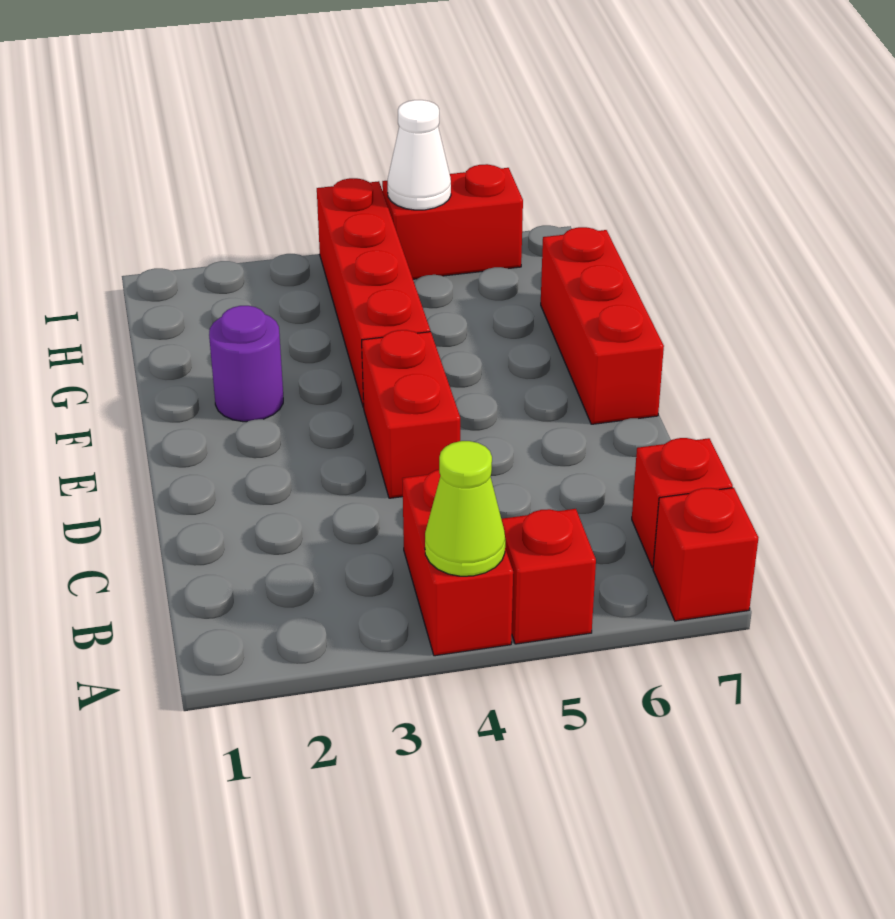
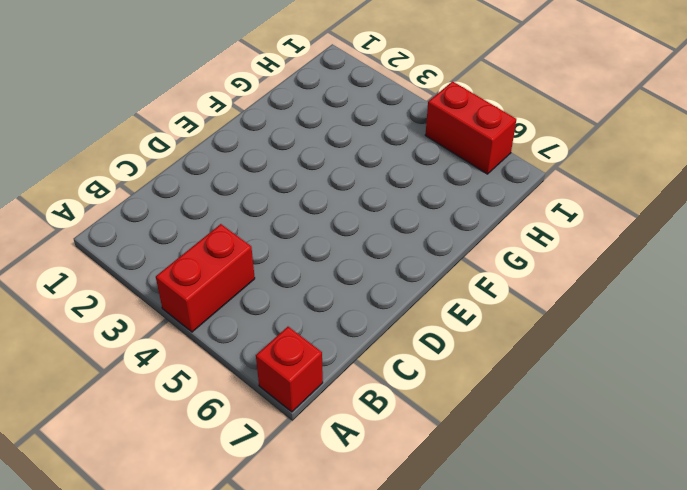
none -> red brick A5 level 1
none -> red brick B7 level 1

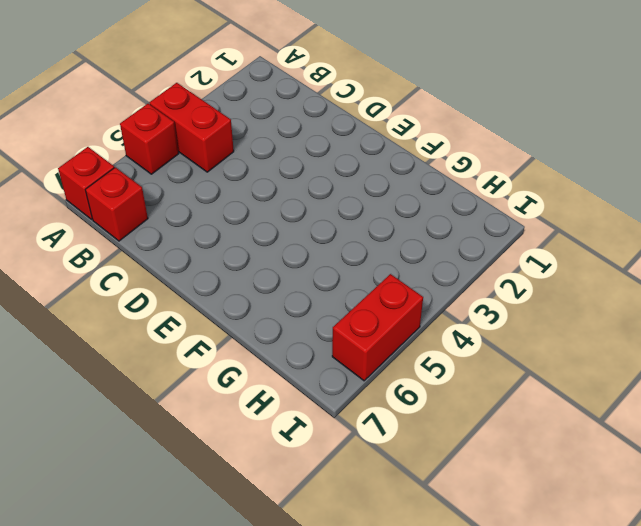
none -> red brick D4:E4 level 1
none -> red brick E7:G7 level 1

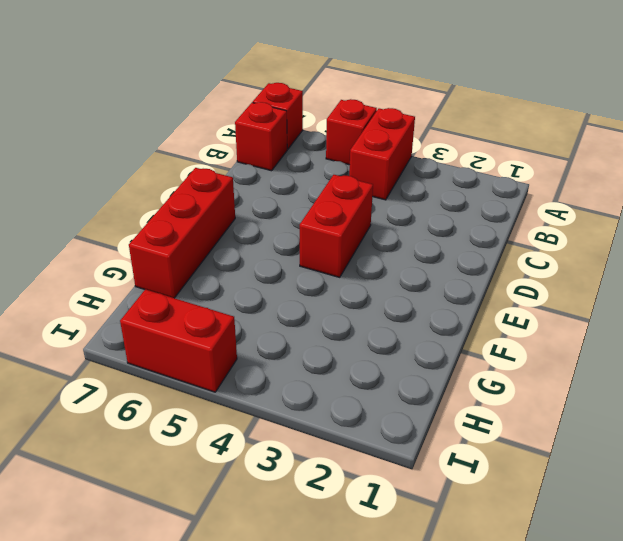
none -> purple round brick F2 level 1
none -> red brick F4:I4 level 1

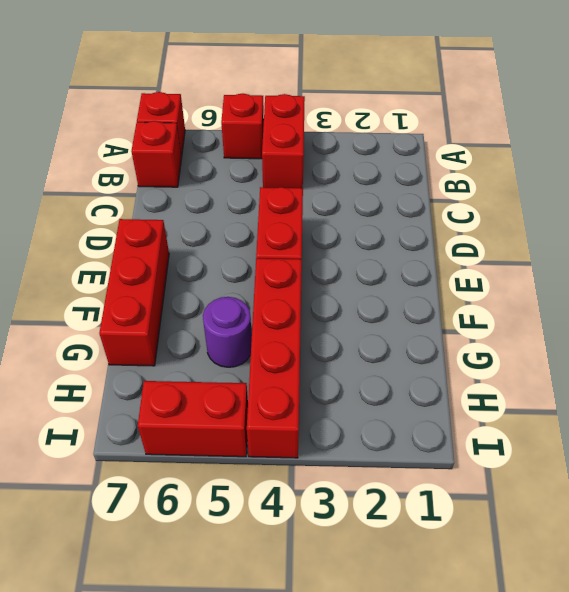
purple round brick G5 level 1 -> purple round brick F2 level 1
none -> lime cone A4 level 2
none -> white cone I5 level 2

